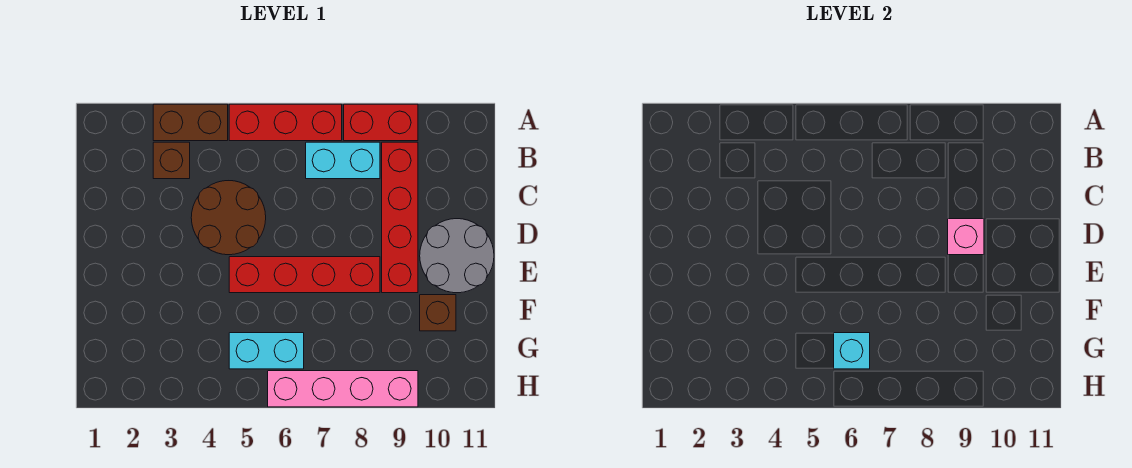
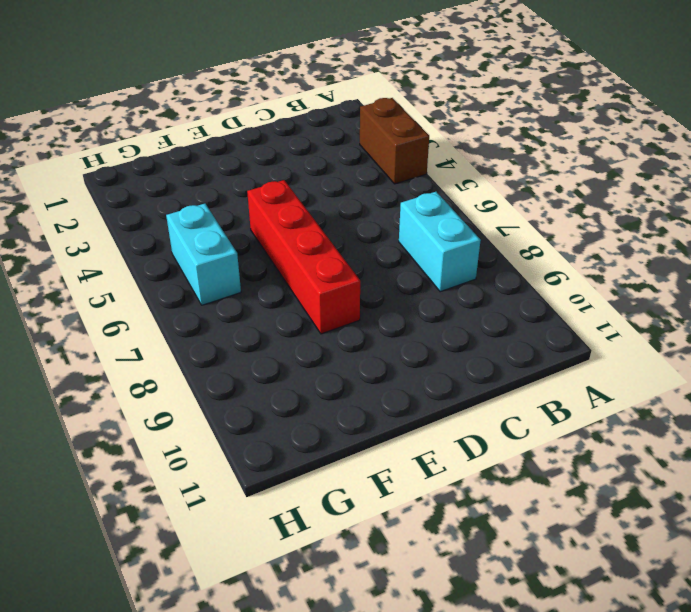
none -> red brick A5:A7 level 1
none -> red brick A8:A9 level 1
none -> brown brick B3 level 1

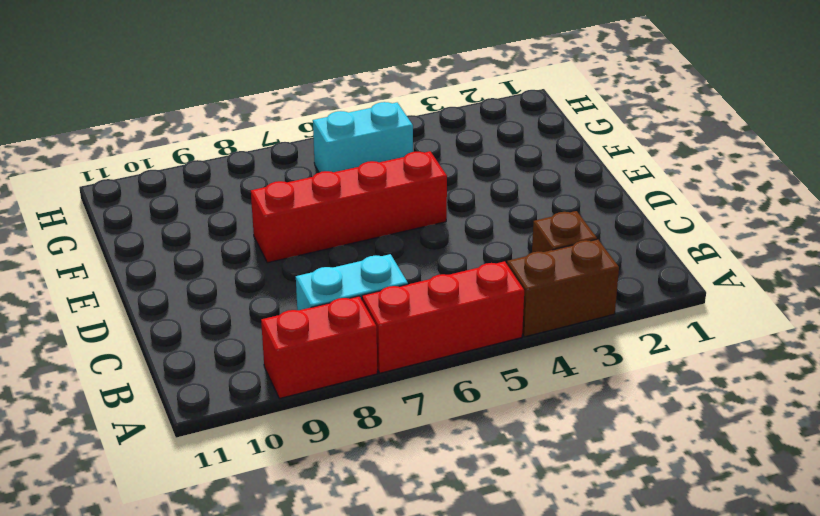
none -> red brick B9:E9 level 1
none -> brown round brick C4:D5 level 1
none -> grey round brick D10:E11 level 1

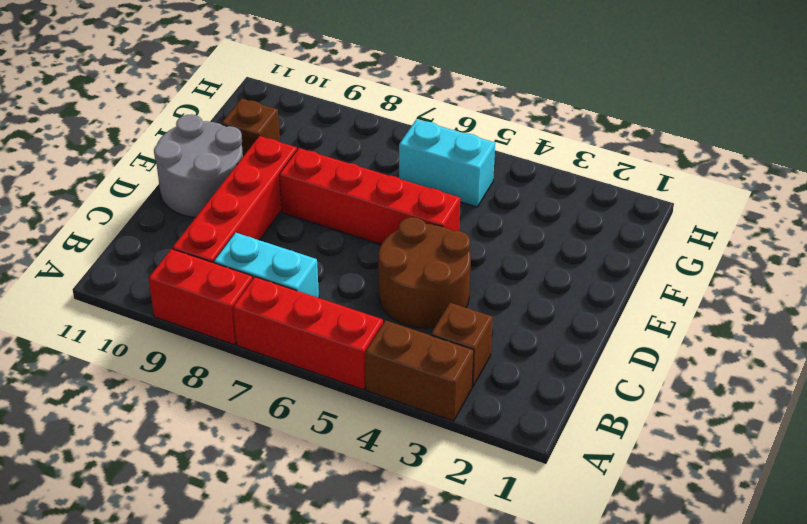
none -> pink brick H6:H9 level 1
none -> pink brick D9 level 2
none -> cyan brick G6 level 2

